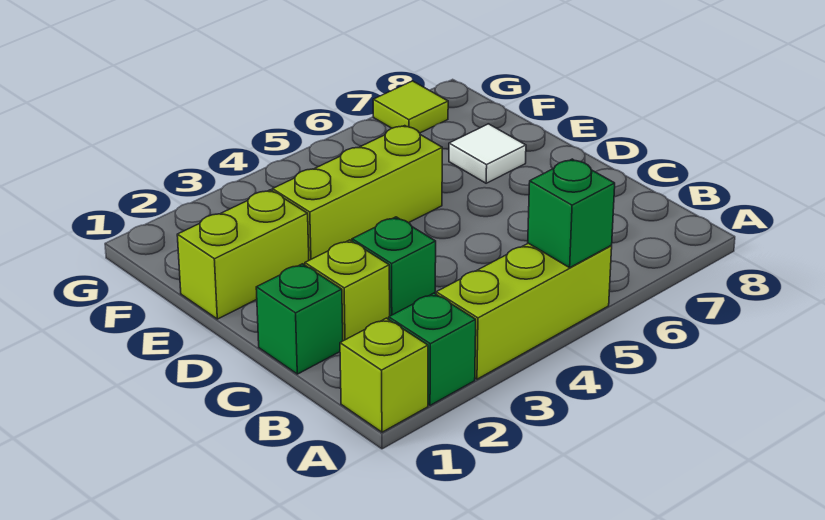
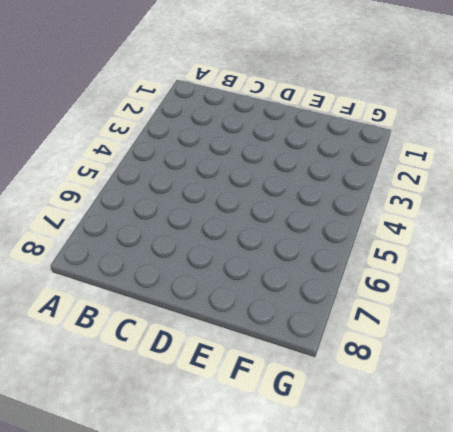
none -> lime brick A1 level 1
none -> green brick A2 level 1

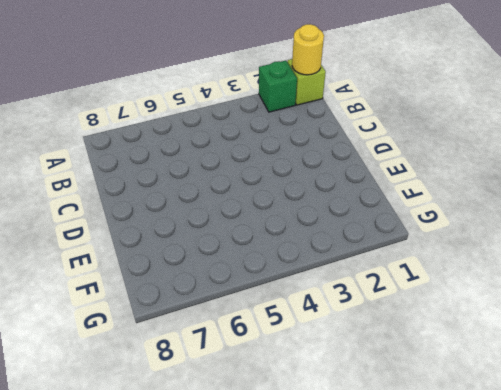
yellow round brick A1 level 2 -> none
none -> lime brick A3:A5 level 1
none -> green brick C1 level 1

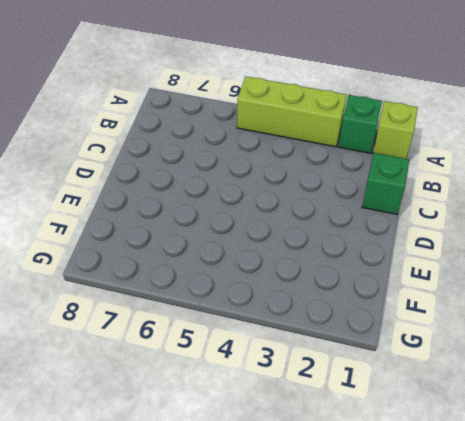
none -> lime brick C2 level 1
none -> green brick C3 level 1

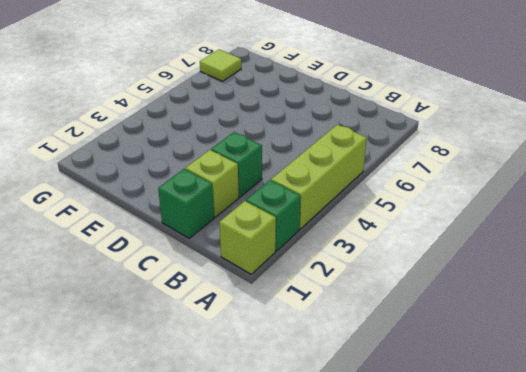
none -> lime brick E1:E2 level 1
none -> lime brick E3:E5 level 1

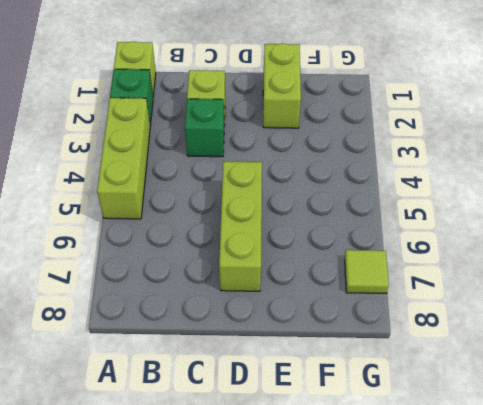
lime brick D5:D7 level 1 -> lime brick E3:E5 level 1
none -> green brick C1 level 1
none -> white tile E7 level 1

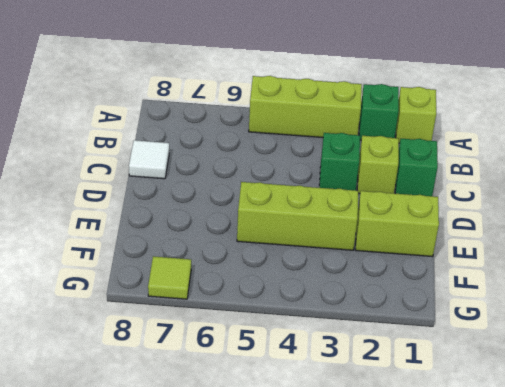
white tile C8 level 1 -> white tile E7 level 1
none -> green brick A5 level 2

